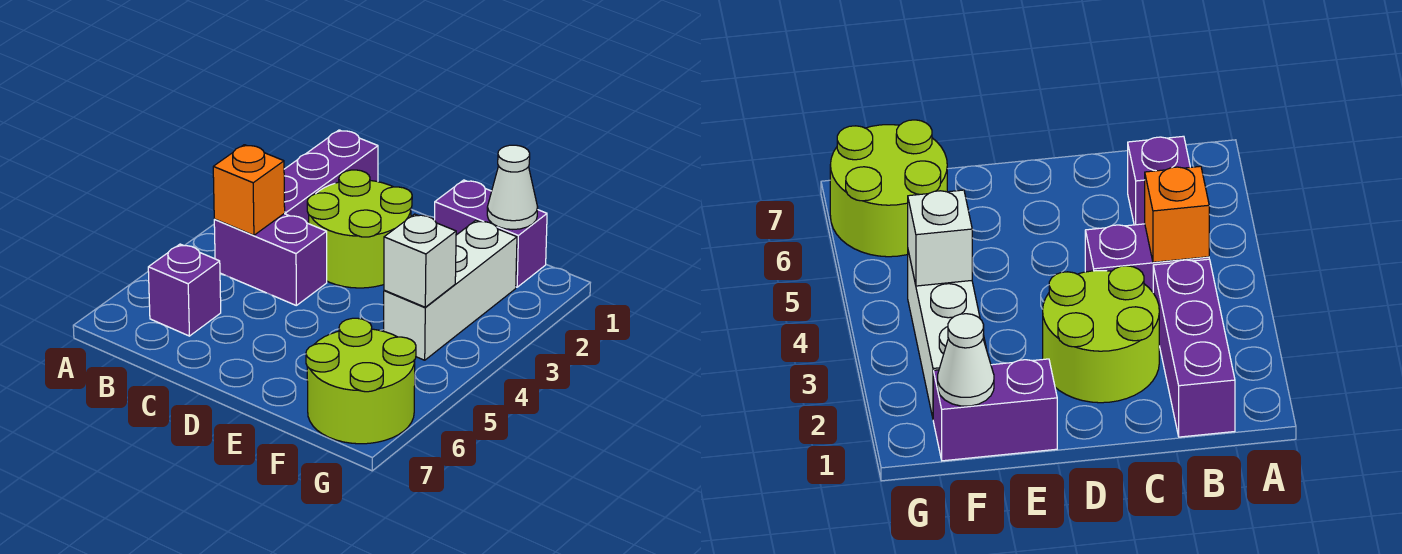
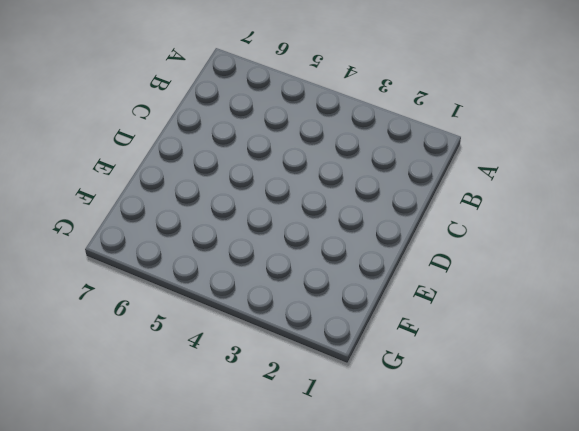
none -> purple brick B1:B3 level 1
none -> purple brick B4:C4 level 1

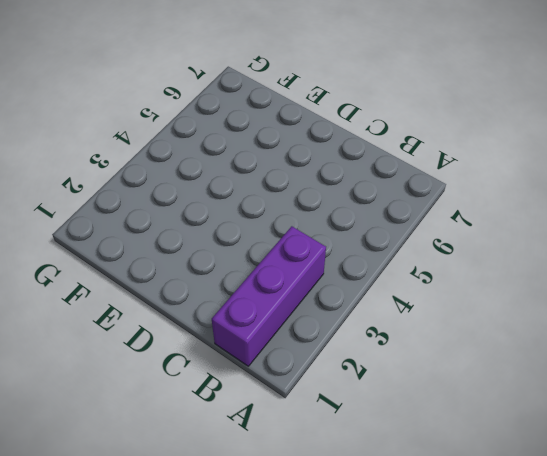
none -> purple brick B4:C4 level 1
none -> purple brick B6 level 1

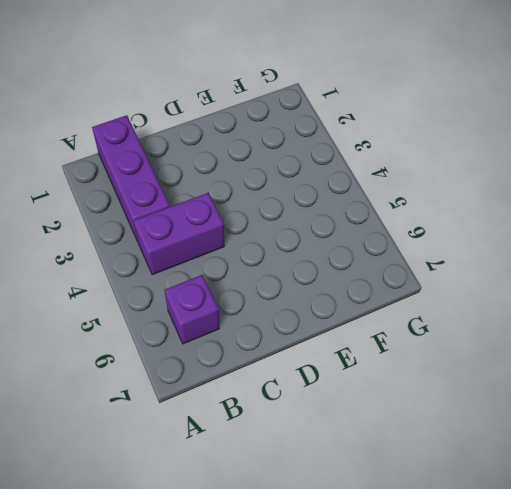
none -> lime round brick C2:D3 level 1
none -> purple brick E1:F1 level 1

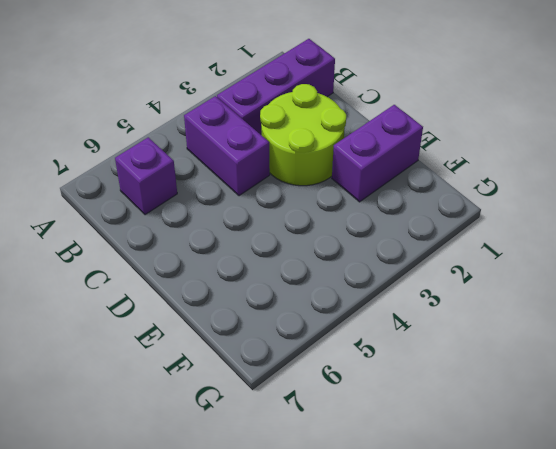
purple brick E1:E2 level 1 -> purple brick E1:F1 level 1
none -> white brick F2:F4 level 1
none -> lime round brick F6:G7 level 1

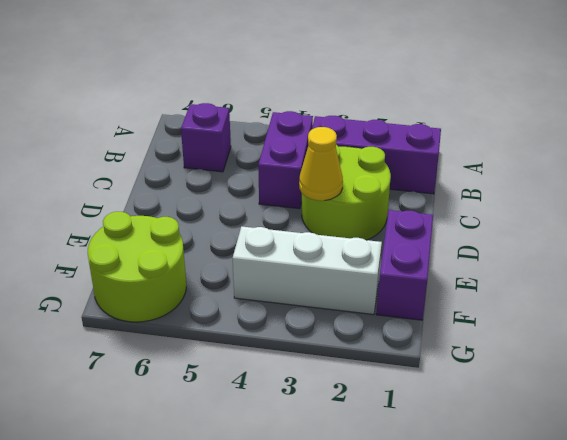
yellow cone D3 level 2 -> none
none -> orange brick B4 level 2
none -> white cone F1 level 2

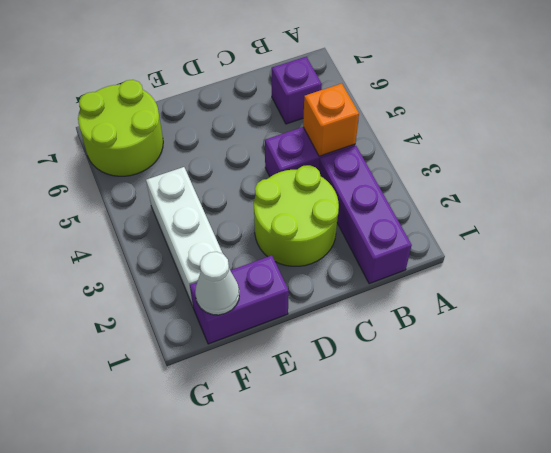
none -> white brick F4 level 2

